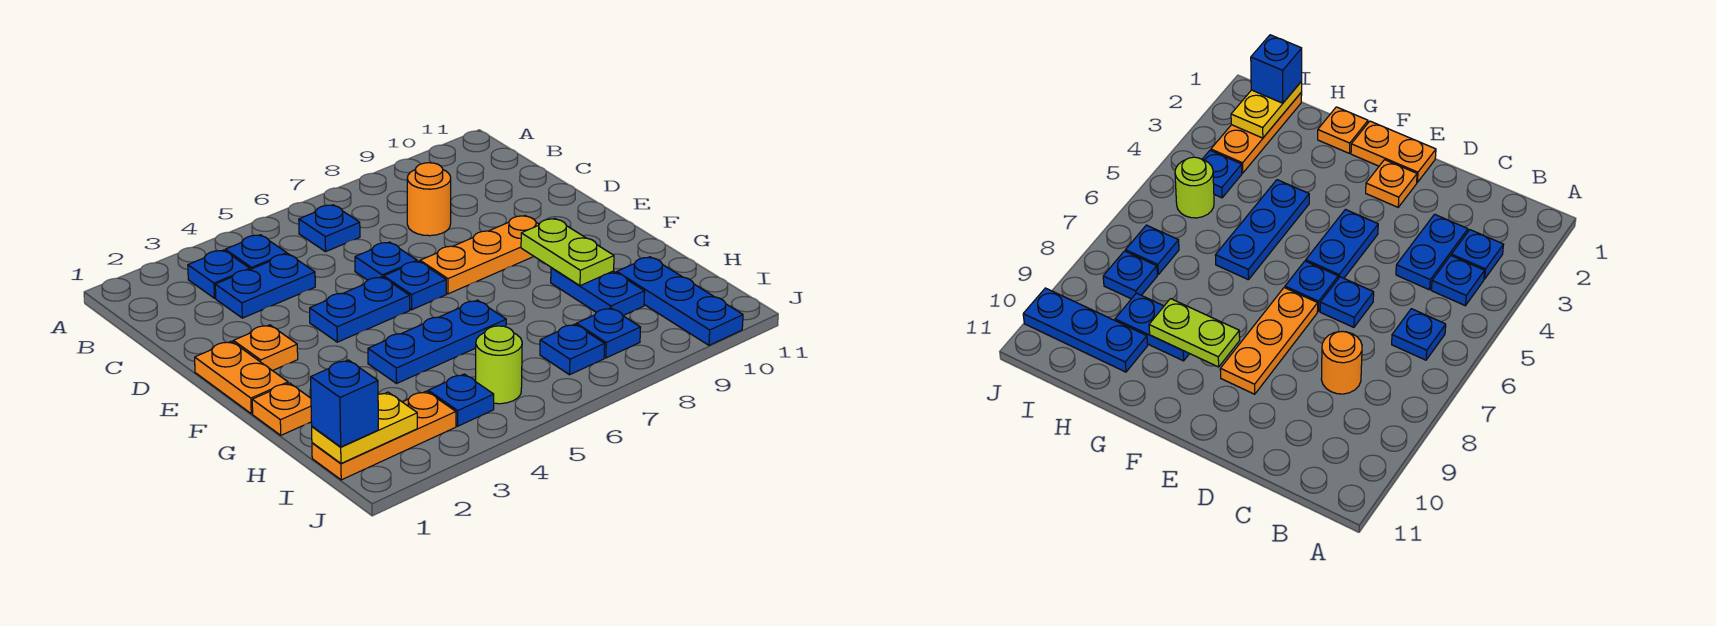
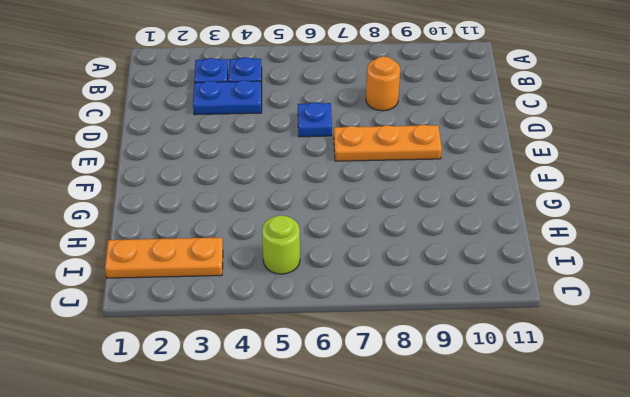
none -> blue plate B6 level 1
none -> orange plate E1:F1 level 1
none -> orange plate E2 level 1

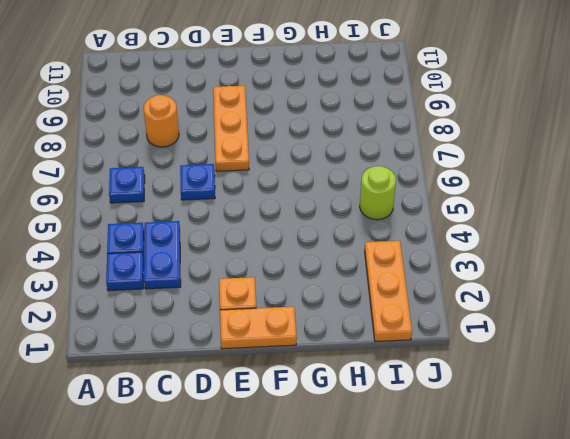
none -> blue plate E4:E5 level 1
none -> blue plate E6 level 1
none -> orange plate G1 level 1

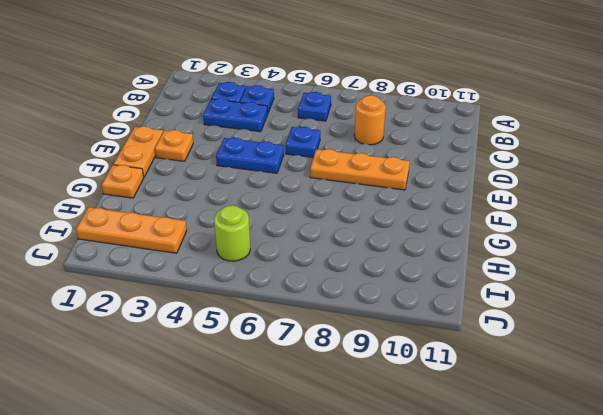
none -> blue plate E6 level 1
none -> blue plate G4:G6 level 1
none -> blue plate G9:H9 level 1

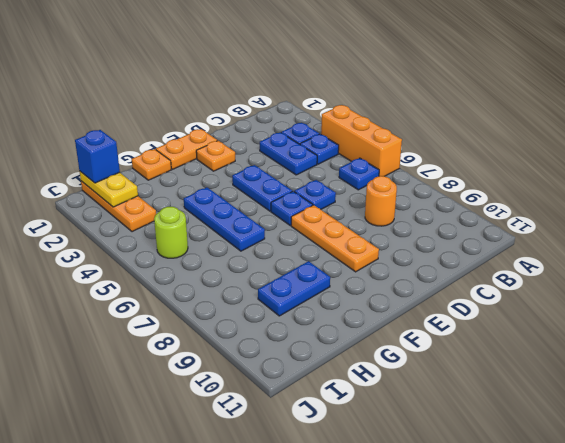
orange brick A4:A6 level 1 -> none
none -> blue plate H10:J10 level 1
none -> blue plate I4 level 1
none -> blue plate I7 level 1

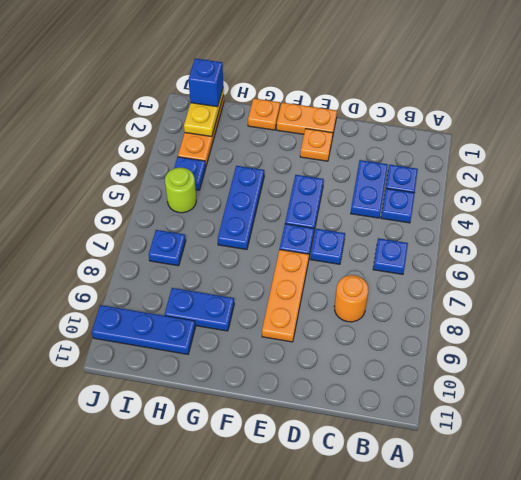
none -> blue plate I8 level 1
none -> lime plate F9:G9 level 2

